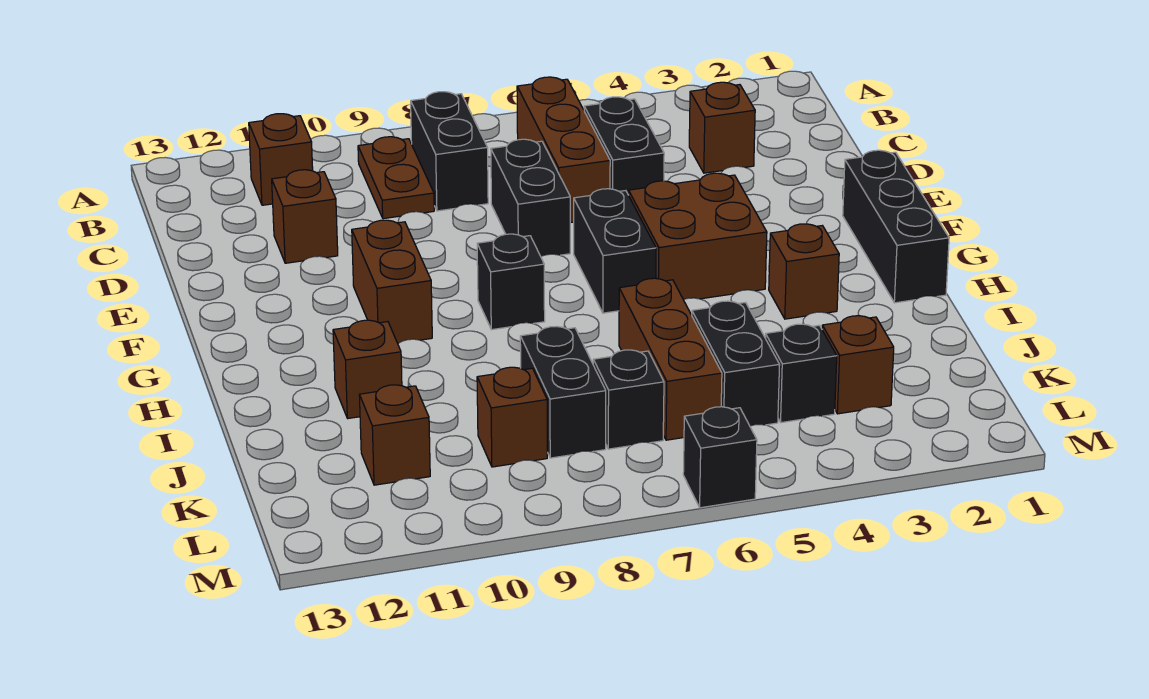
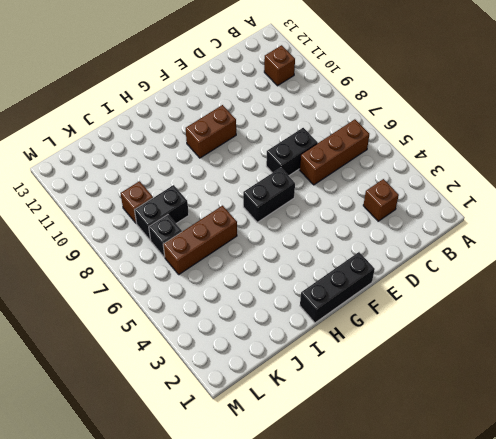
none -> black brick B8:C8 level 1
none -> brown plate B9:C9 level 1
none -> black brick C5:D5 level 1

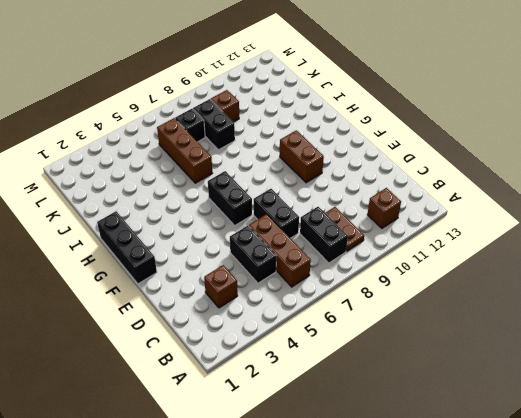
none -> brown brick D11 level 1
none -> brown brick F4:G5 level 1
none -> black brick G8 level 1

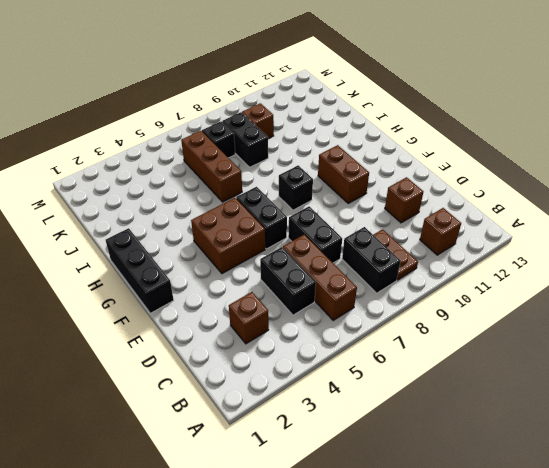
none -> brown brick H3 level 1
none -> brown brick I11 level 1
none -> black brick J5:K5 level 1

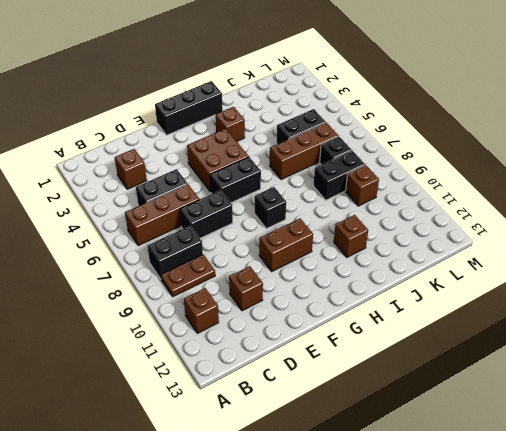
none -> brown brick K3 level 1
none -> black brick K4 level 1
none -> brown brick K11 level 1

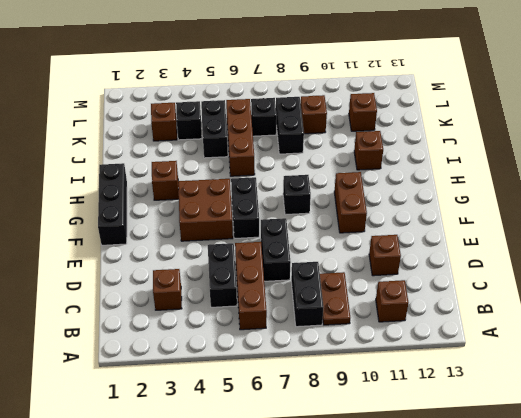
none -> black brick M6 level 1

